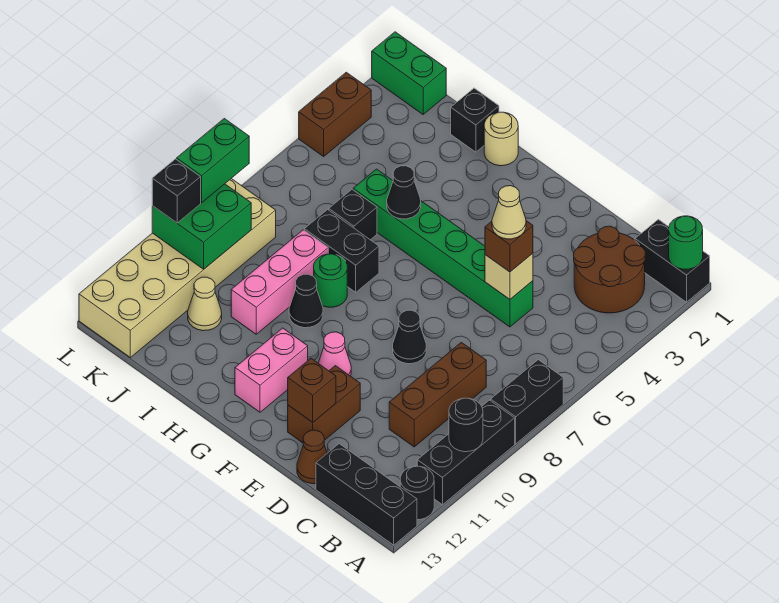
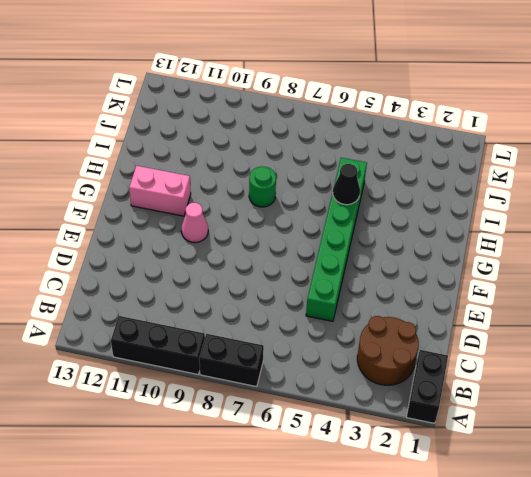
none -> black round brick A12 level 1
none -> black brick A13:C13 level 1
none -> brown brick C8:C10 level 1
none -> brown cone D13 level 1

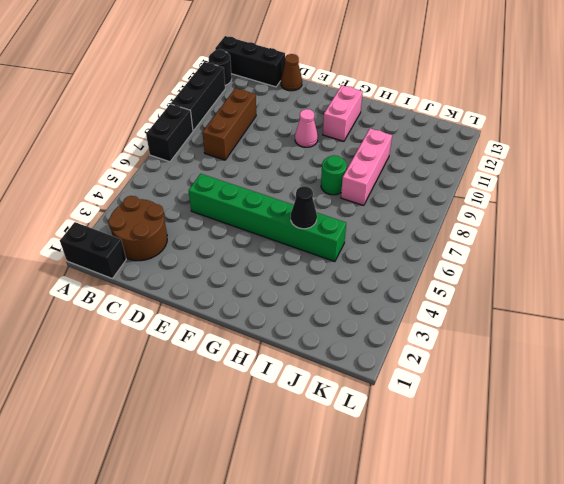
none -> black cone E8 level 1
none -> brown brick E11:E12 level 1
none -> tan round brick H1 level 1
none -> black brick H7:I7 level 1

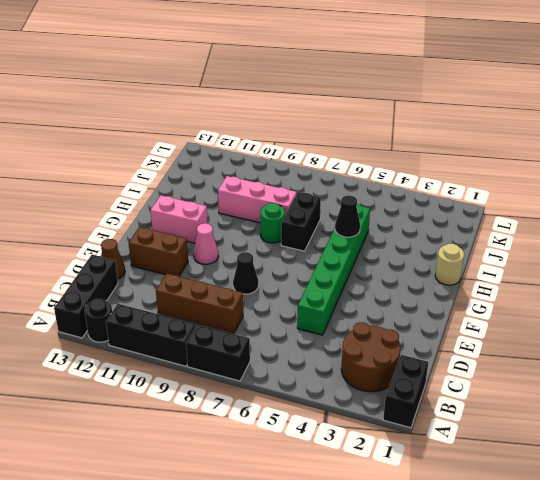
none -> black cone H9 level 1
none -> black brick I1 level 1
none -> black brick I6 level 1
none -> tan cone J11 level 1

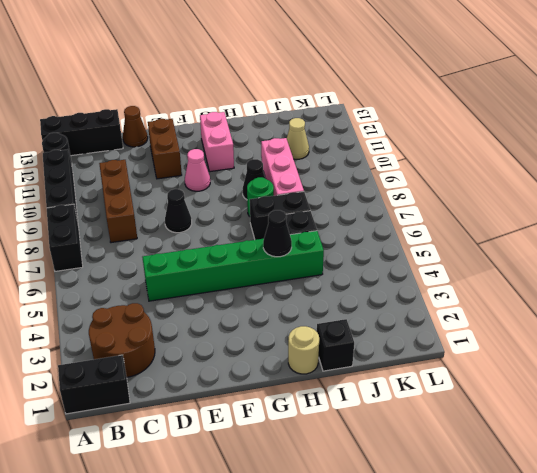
none -> green brick K1:L1 level 1
none -> tan brick K8:L13 level 1
none -> brown brick L3:L4 level 1
none -> green round brick A1 level 2

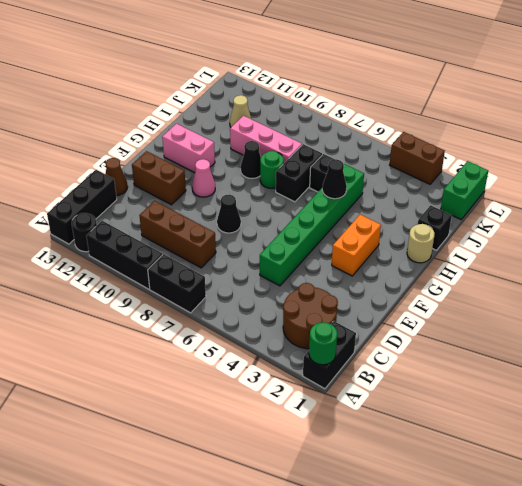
orange brick F3:G3 level 1 -> none
none -> tan brick K8:L13 level 1
none -> black round brick A10 level 2
none -> tan brick D5 level 2
none -> brown brick E12 level 2

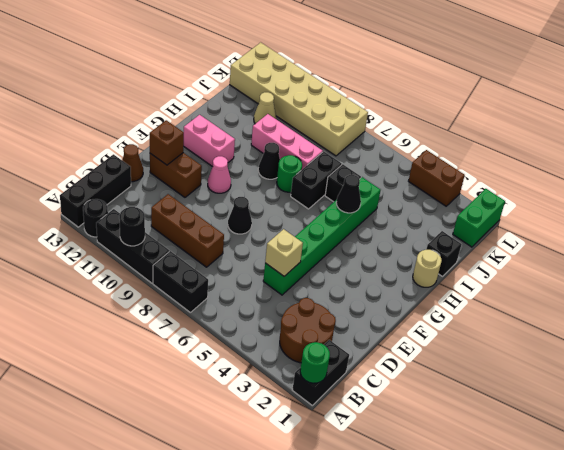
none -> green brick K9:L10 level 2
none -> brown brick D5 level 3
none -> green brick L8:L9 level 3
none -> black brick L10 level 3

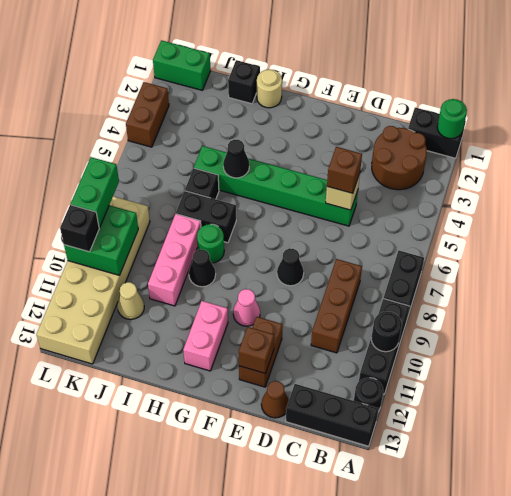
none -> tan cone D5 level 4

